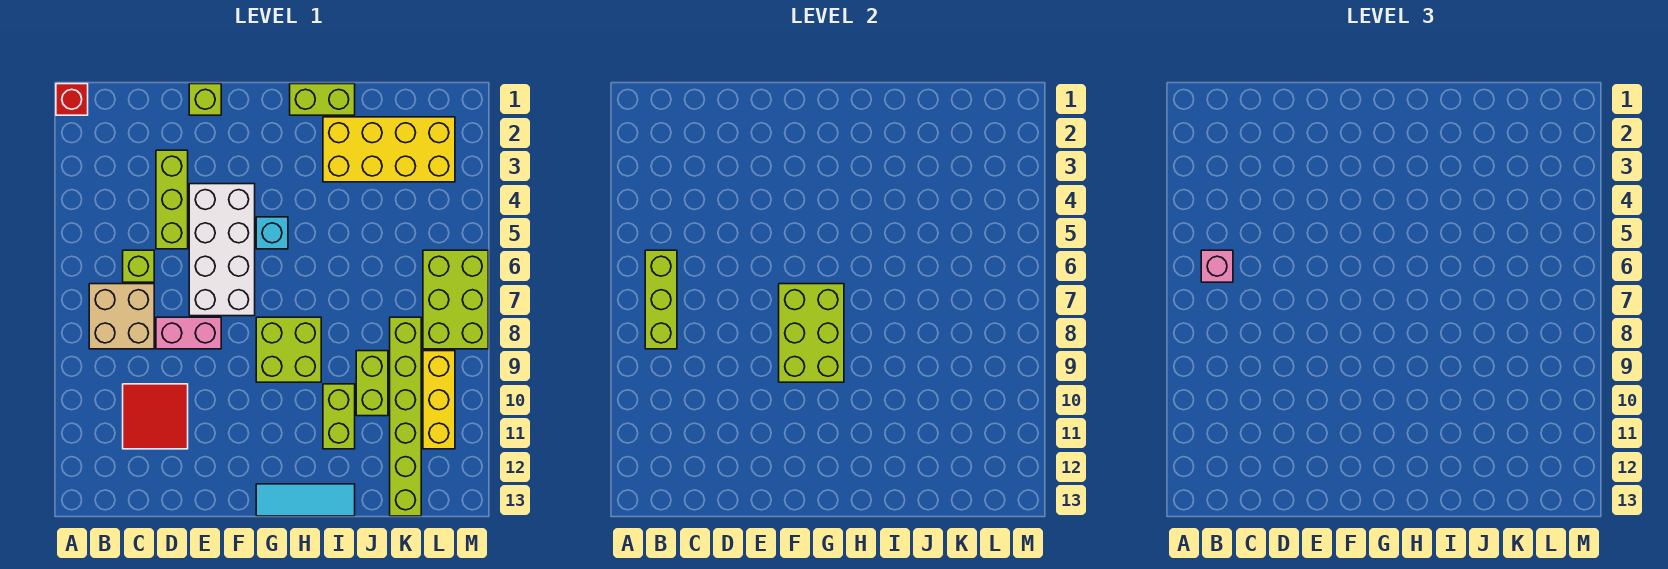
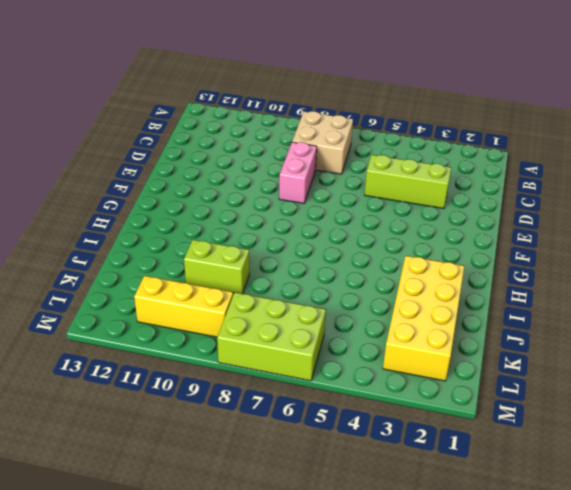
none -> red brick A1 level 1
none -> lime brick C6 level 1
none -> red tile C10:D11 level 1

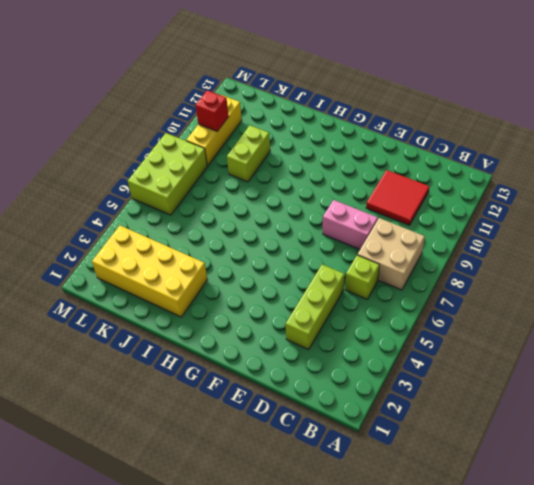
red brick L10 level 2 -> red brick A1 level 1
none -> lime brick E1 level 1
none -> white brick E4:F7 level 1
none -> cyan brick G5 level 1

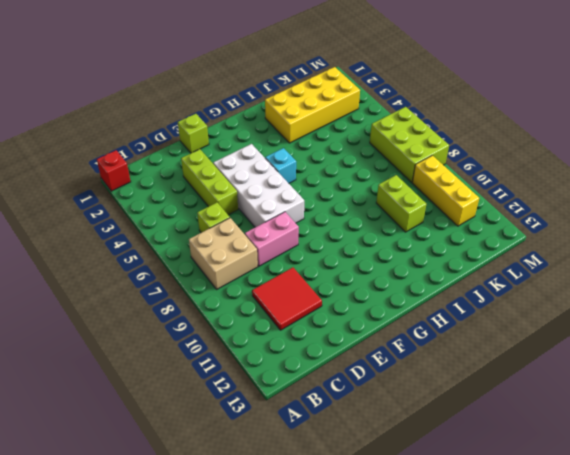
none -> lime brick G8:H9 level 1
none -> cyan tile G13:I13 level 1
none -> lime brick H1:I1 level 1

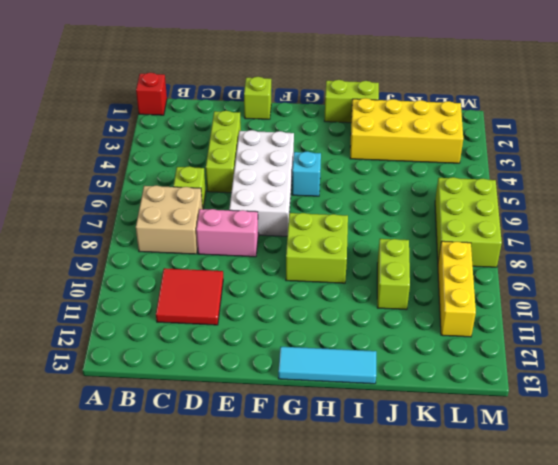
none -> lime brick I10:I11 level 1
none -> lime brick K8:K13 level 1
none -> lime brick B6:B8 level 2

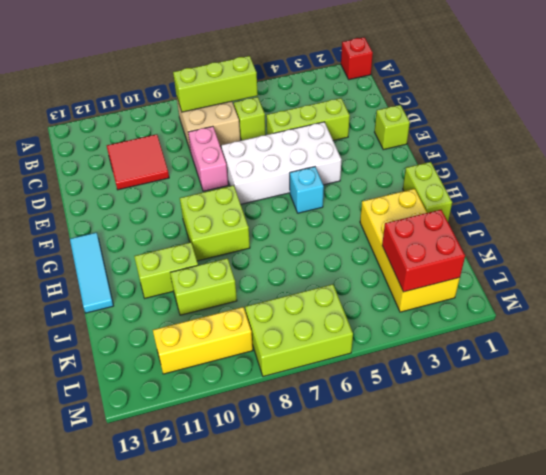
red brick K2:L3 level 2 -> none
none -> lime brick K8:K13 level 1
none -> lime brick F7:G9 level 2
none -> pink brick B6 level 3

